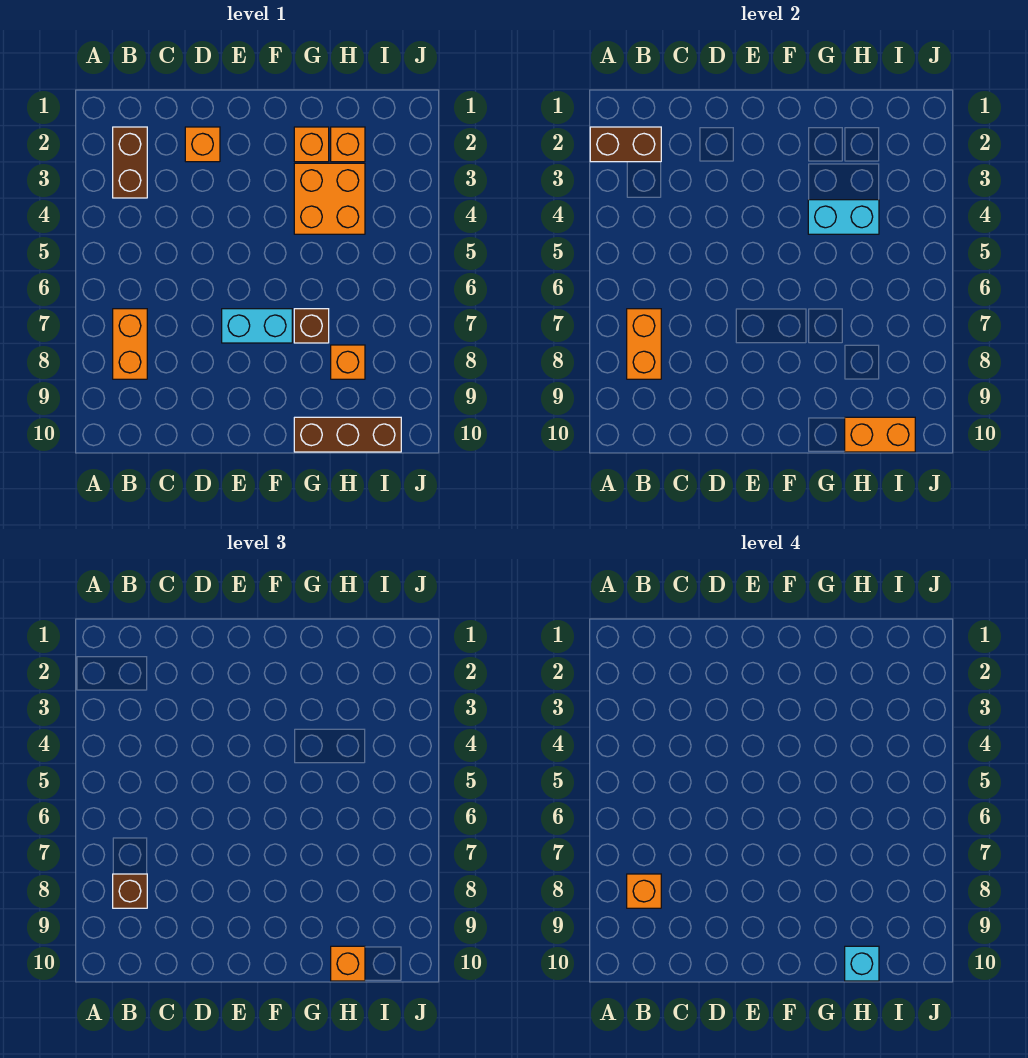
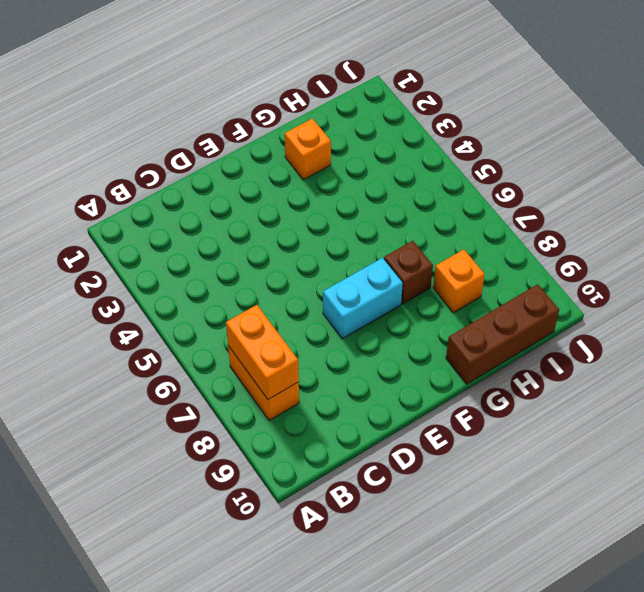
none -> brown brick B2:B3 level 1
none -> orange brick D2 level 1
none -> orange brick G3:H4 level 1

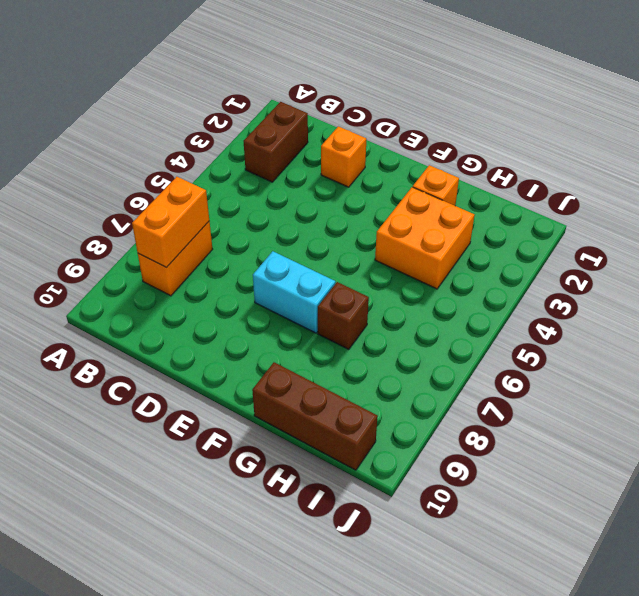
none -> orange brick H2 level 1
none -> orange brick H8 level 1
none -> brown brick A2:B2 level 2

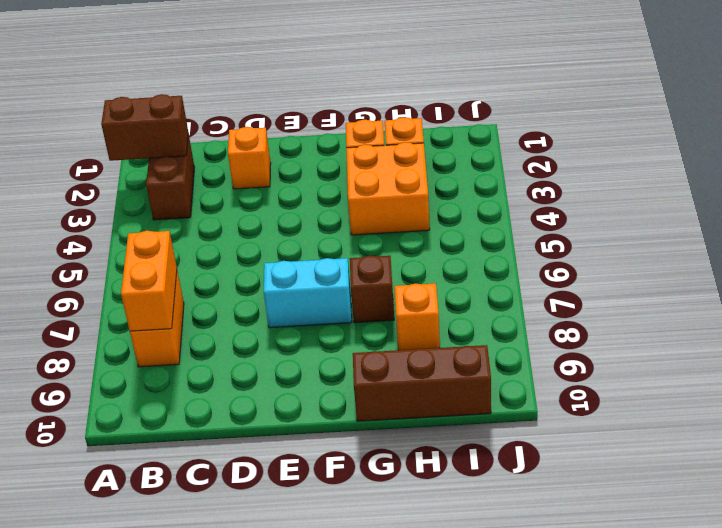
none -> cyan brick G4:H4 level 2
none -> orange brick H10:I10 level 2
none -> brown brick B8 level 3

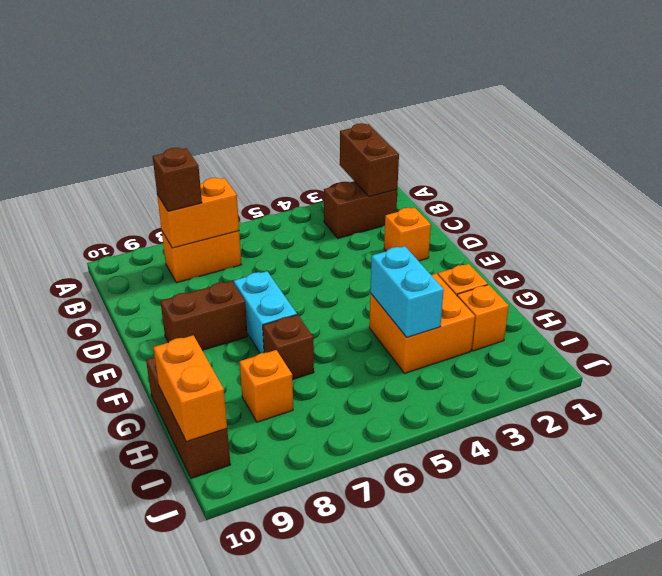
brown brick E8:E9 level 1 -> none
none -> orange brick H10 level 3
none -> orange brick B8 level 4
none -> cyan brick H10 level 4

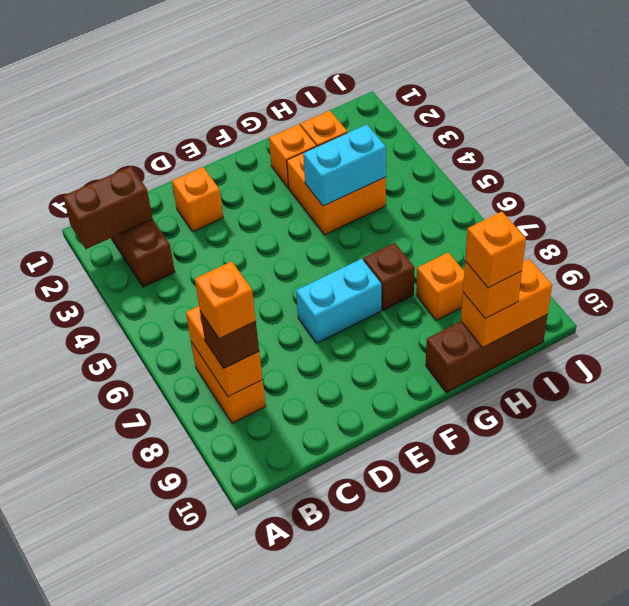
orange brick H10 level 4 -> cyan brick H10 level 4

